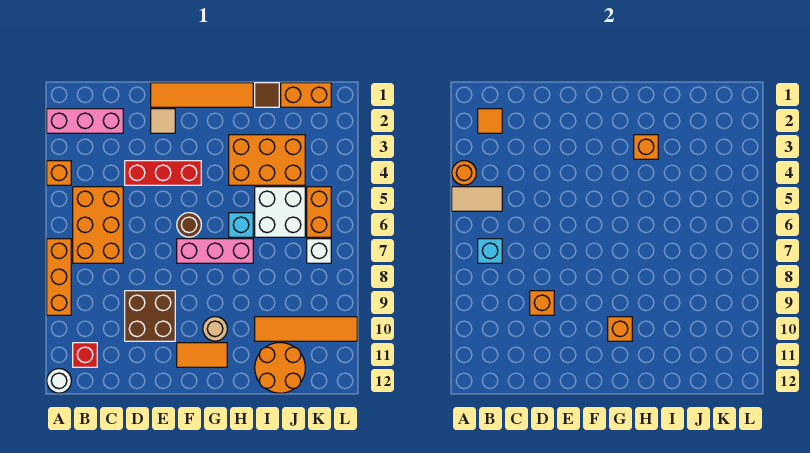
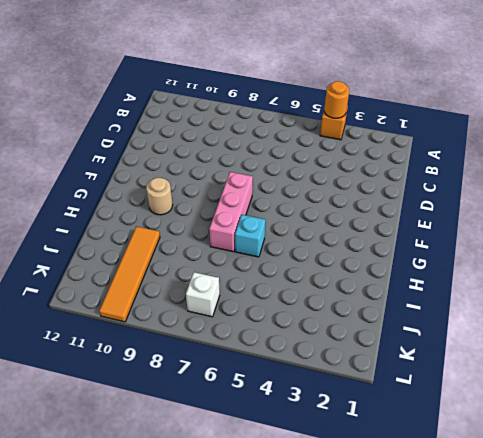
none -> pink brick A2:C2 level 1
none -> orange brick A7:A9 level 1
none -> white round brick A12 level 1
none -> orange brick B5:C7 level 1

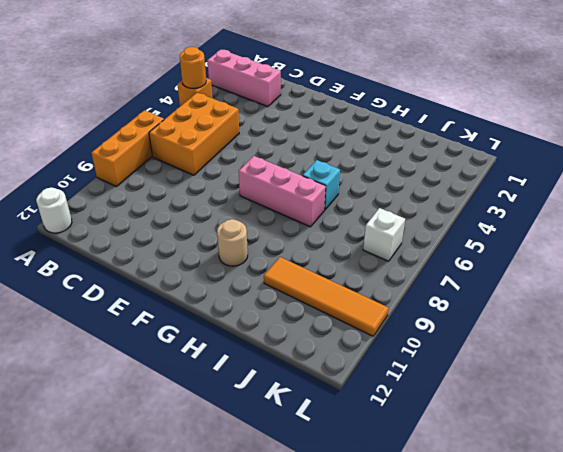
none -> red brick B11 level 1
none -> red brick D4:F4 level 1
none -> brown brick D9:E10 level 1
none -> orange tile E1:H1 level 1

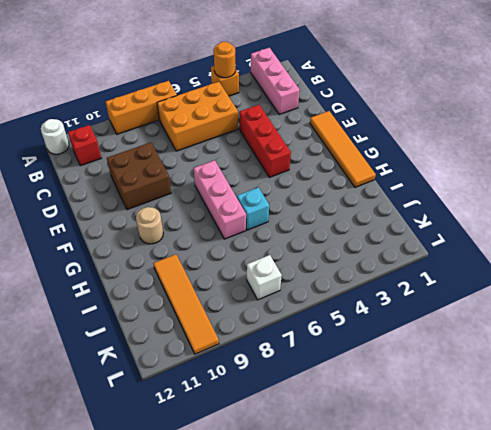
none -> tan tile E2 level 1
none -> brown round brick F6 level 1
none -> orange tile F11:G11 level 1
none -> orange brick H3:J4 level 1

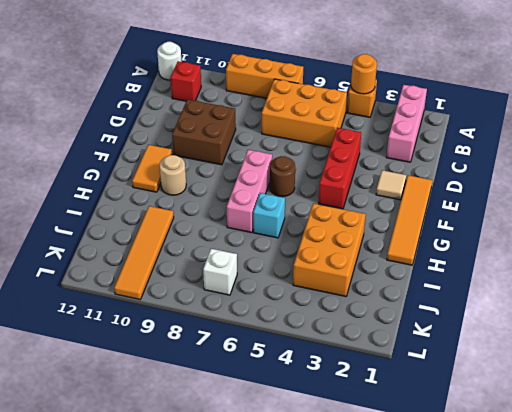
none -> brown tile I1 level 1
none -> white brick I5:J6 level 1
none -> orange round brick I11:J12 level 1
none -> orange brick J1:K1 level 1

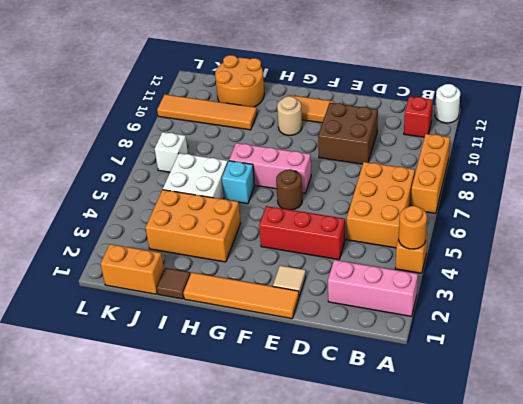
none -> orange brick K5:K6 level 1
none -> tan tile A5:B5 level 2
none -> orange tile B2 level 2
none -> cyan brick B7 level 2

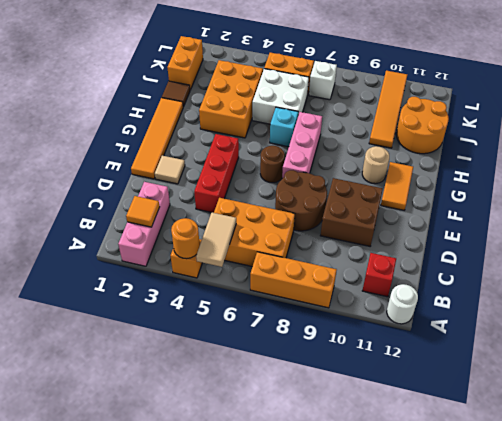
brown round brick D7:E8 level 1 -> none
none -> cyan brick B7 level 2
none -> orange brick D9 level 2
none -> orange brick G10 level 2
none -> orange brick H3 level 2

